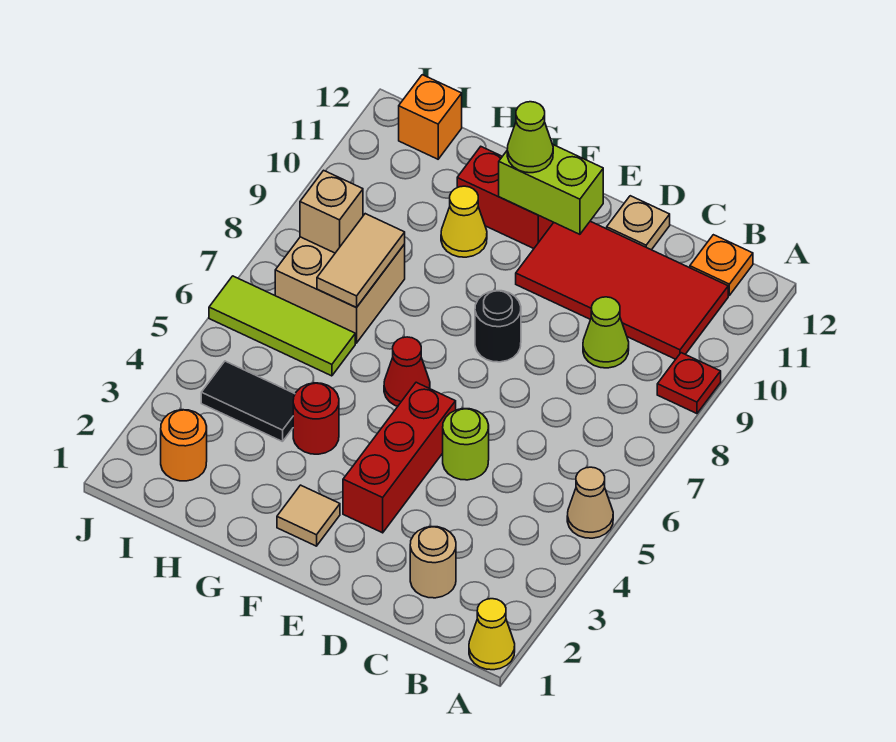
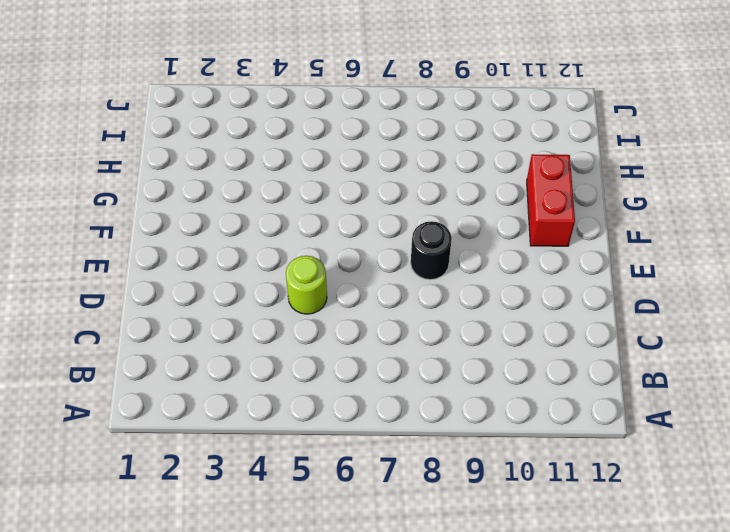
none -> yellow cone A1 level 1
none -> tan cone A5 level 1
none -> red plate A9 level 1

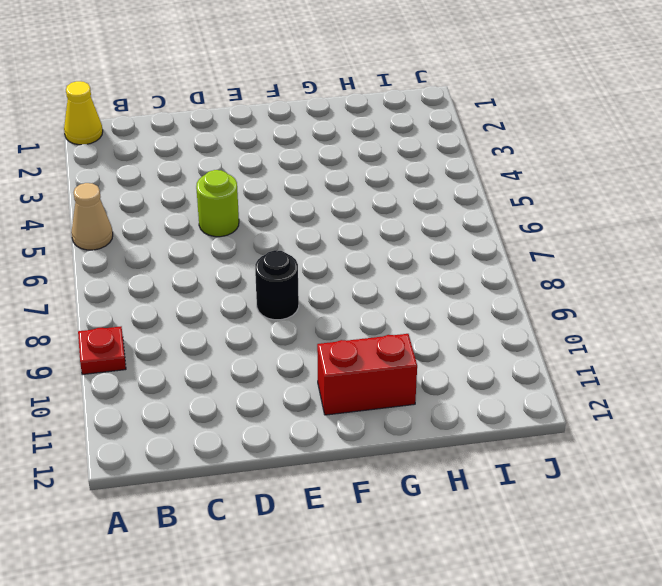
none -> red tile B10:E11 level 1
none -> orange plate B12 level 1
none -> tan round brick C2 level 1

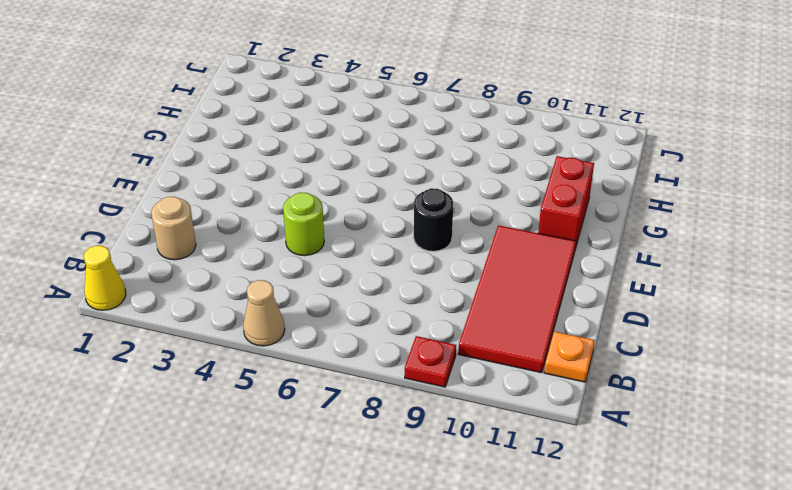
none -> lime cone C9 level 1
none -> tan plate D12 level 1
none -> red brick E3:E5 level 1

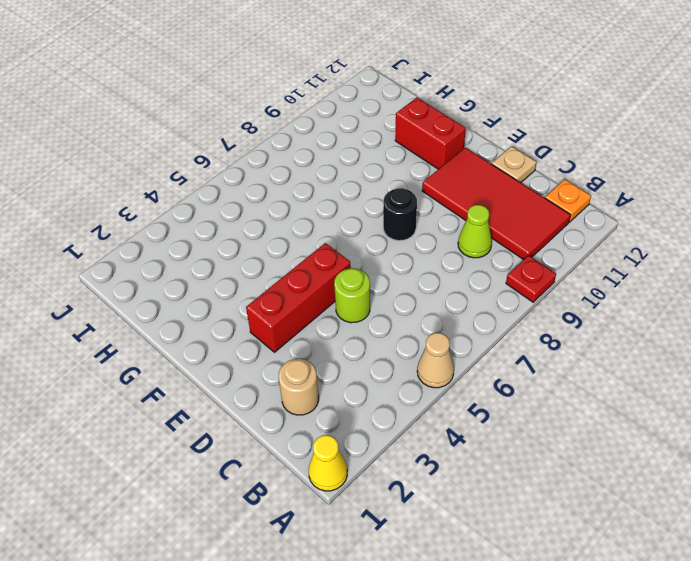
none -> tan tile F2 level 1
none -> red cone F6 level 1
none -> red round brick G4 level 1

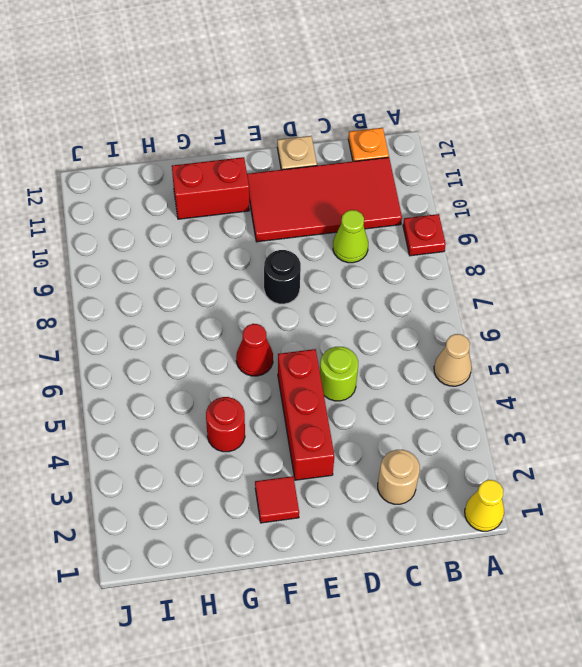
red tile F2 level 1 -> tan tile F2 level 1
none -> yellow cone G10 level 1
none -> black tile H4:I4 level 1
none -> lime tile H6:J6 level 1

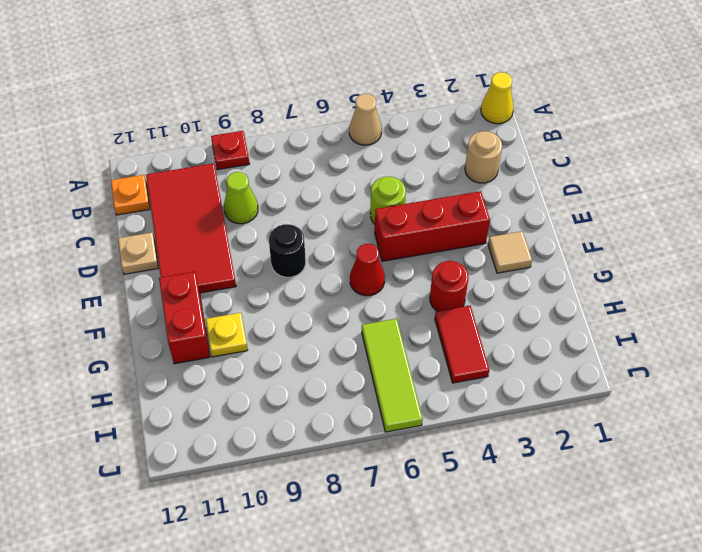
yellow plate G10 level 1 -> yellow cone G10 level 1
red tile H4:I4 level 1 -> black tile H4:I4 level 1
none -> tan brick H7:I8 level 1
none -> orange round brick I2 level 1
none -> orange brick I12 level 1

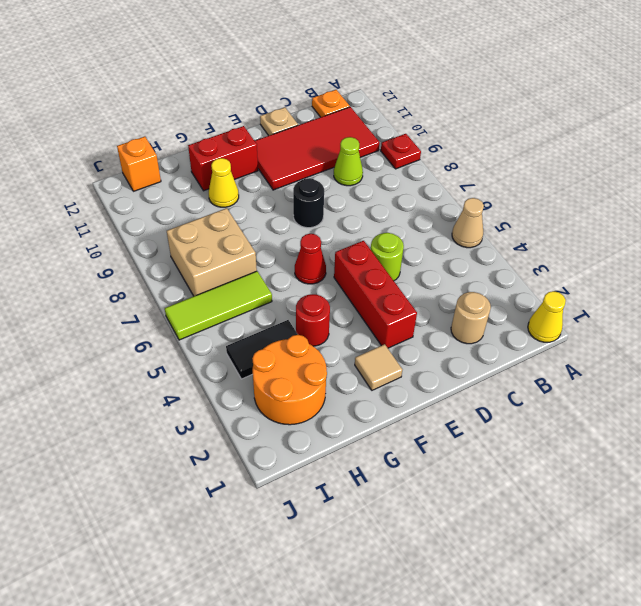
orange round brick H2:I3 level 1 -> orange round brick I2 level 1
none -> lime brick E11:F11 level 2
none -> tan tile H7:H8 level 2
none -> tan brick I8 level 2

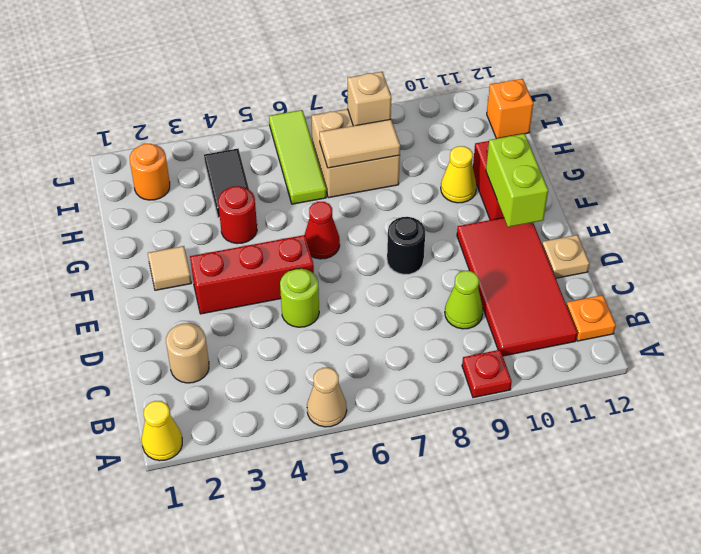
none -> lime cone F11 level 3

